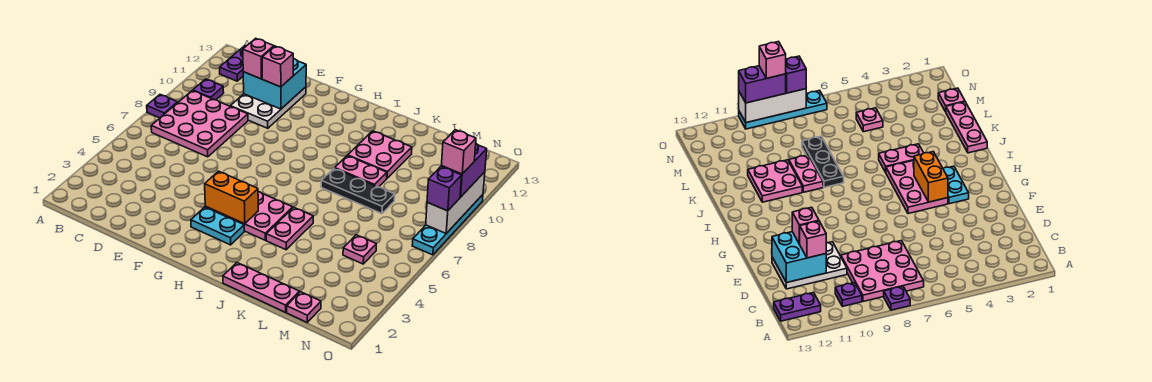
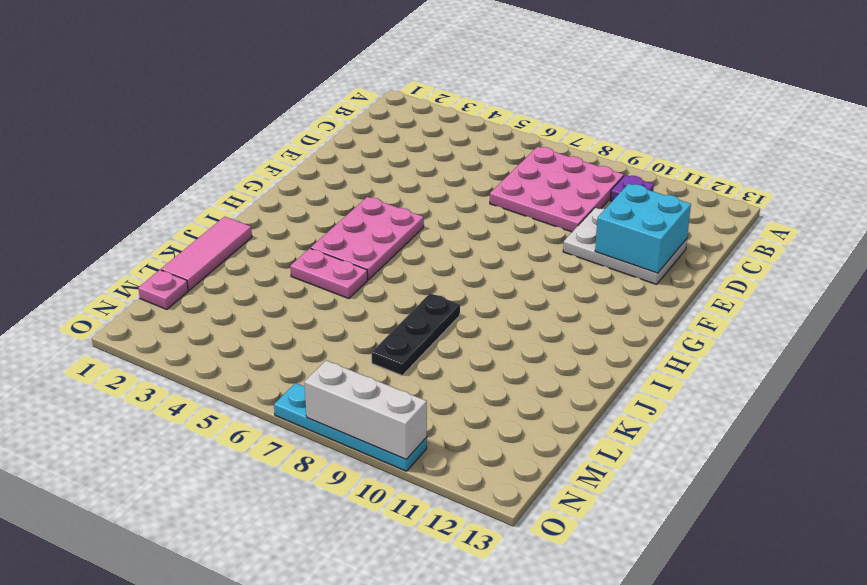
pink tile J1:L1 level 1 -> pink plate J1:L1 level 1
none -> purple plate A8 level 1
none -> purple plate B12:B13 level 1
none -> cyan plate G3:H3 level 1

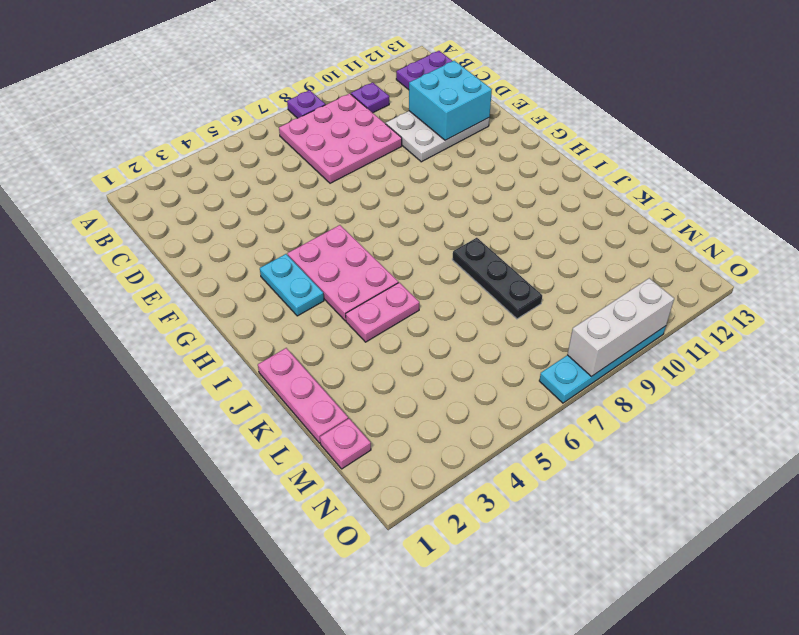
none -> pink plate J9:K9 level 1
none -> pink plate J10:K11 level 1
none -> pink plate M5 level 1

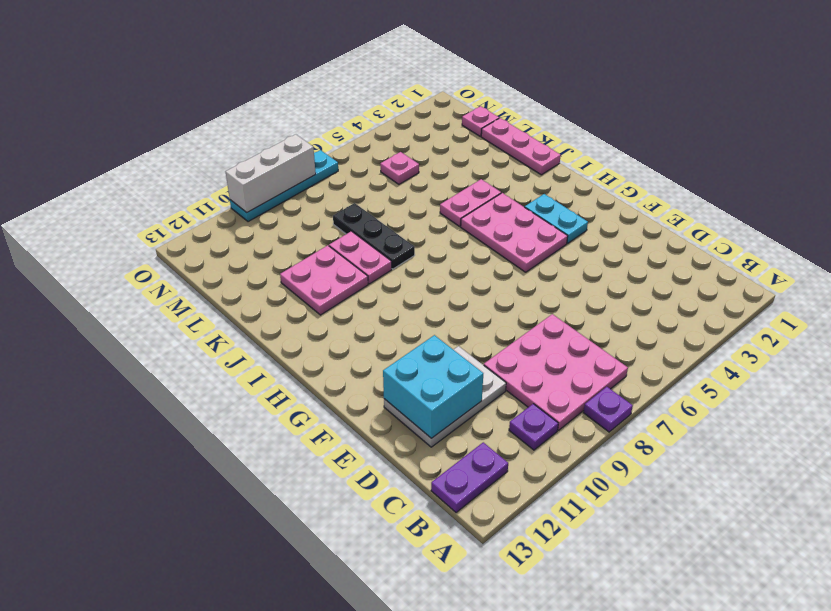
none -> orange brick G4:H4 level 2
none -> pink brick D11 level 3
none -> pink brick E11 level 3

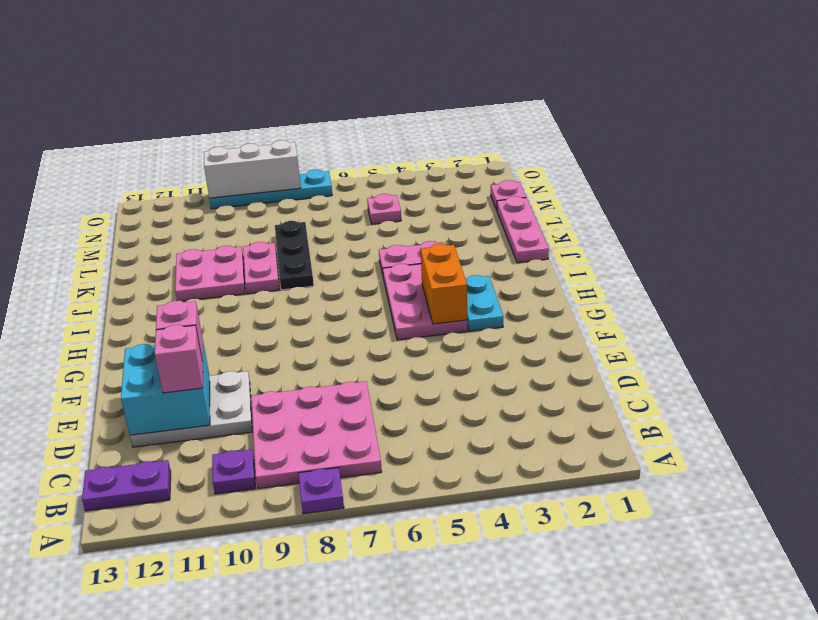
none -> purple brick O8 level 3
none -> purple brick O9:O10 level 3
none -> pink brick O9 level 4

